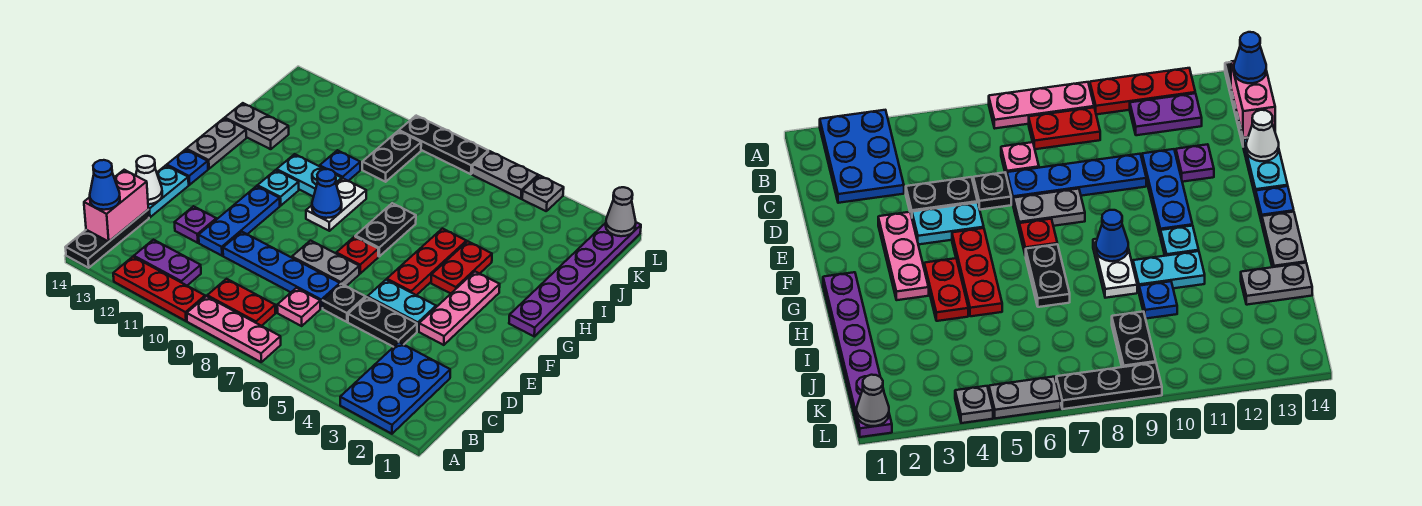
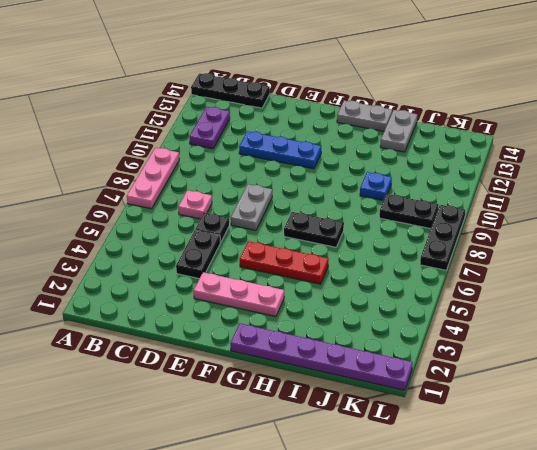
none -> blue plate A2:C3 level 1
none -> red plate A10:A12 level 1
none -> red plate B8:B9 level 1
none -> blue plate D7:D10 level 1

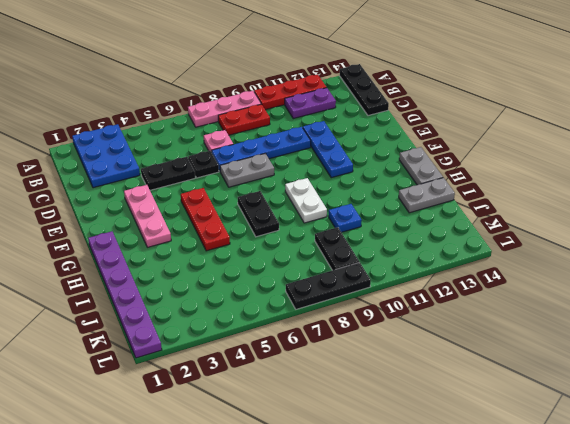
none -> purple plate D12 level 1
none -> cyan plate D14:E14 level 1
none -> cyan plate E4:E5 level 1
none -> red plate F7 level 1

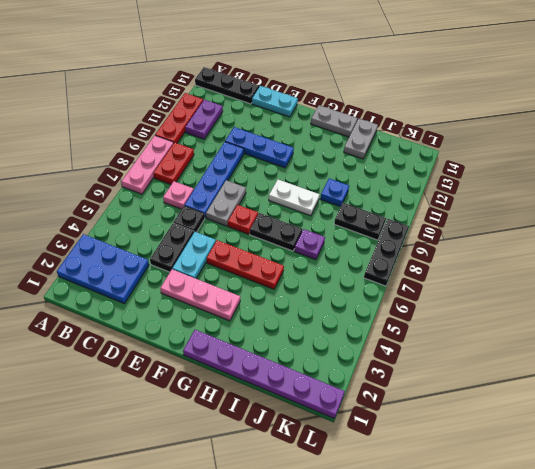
purple plate I7 level 1 -> purple plate D12 level 1
none -> blue plate F14 level 1
none -> red plate G4:H4 level 1
none -> cyan plate G11 level 1
none -> cyan plate H10:H11 level 1

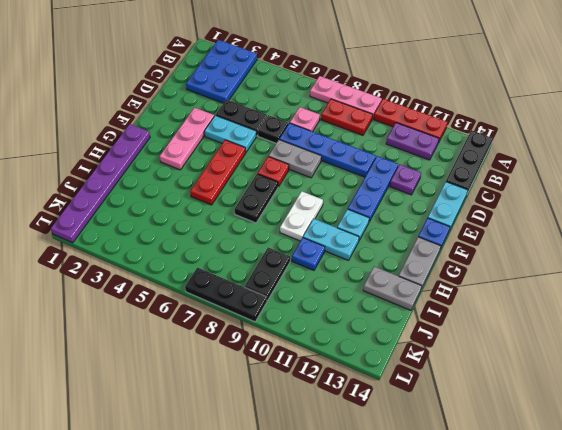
none -> red plate G4:H4 level 1
none -> grey plate L4 level 1
none -> grey plate L5:L6 level 1
none -> pink brick B14:C14 level 2

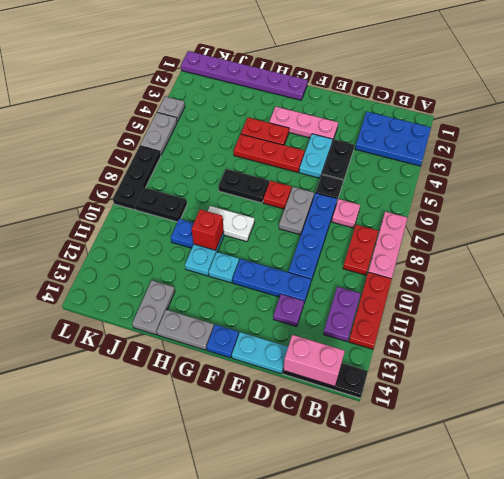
red brick H10 level 2 -> none
none -> white cone D14 level 2
none -> blue cone G9 level 2
none -> grey cone L1 level 2
none -> blue cone B14 level 3

